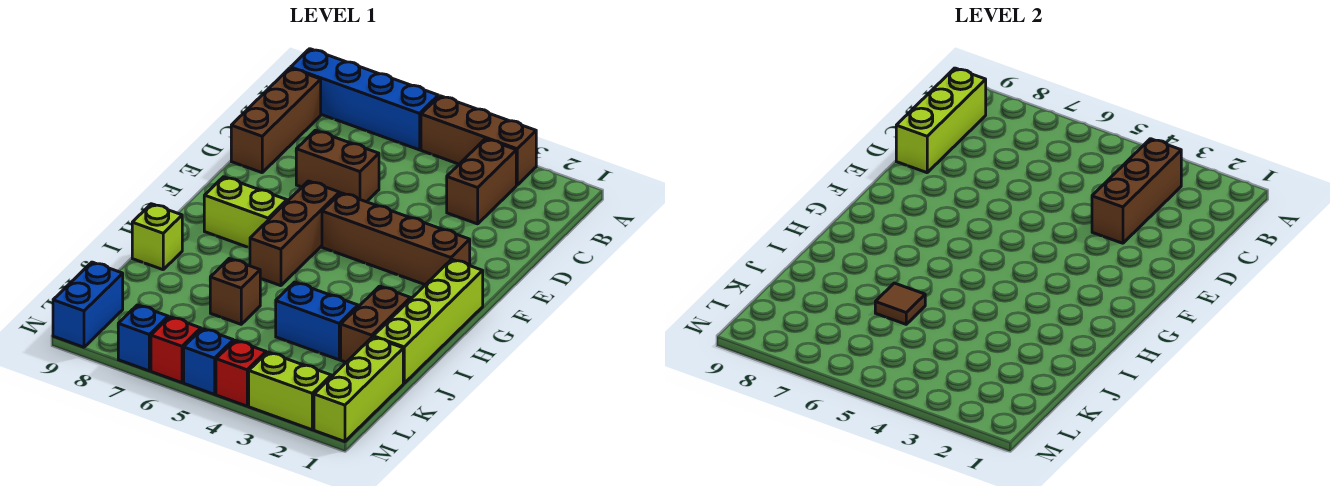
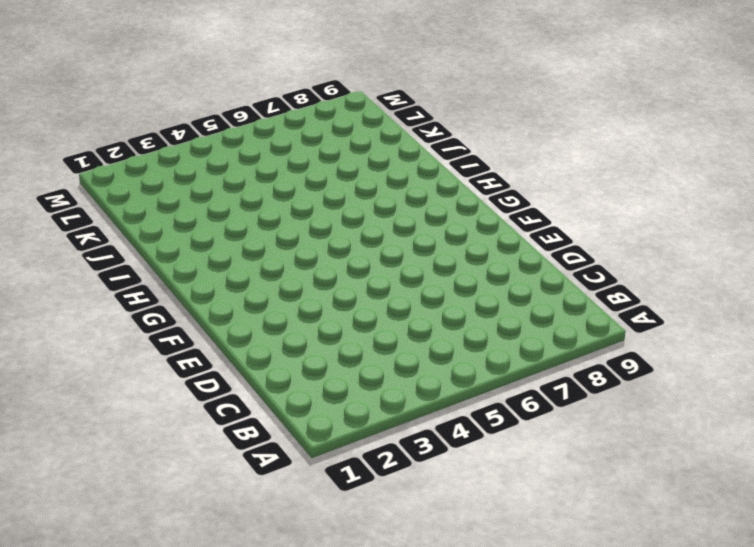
none -> brown brick A3:A5 level 1
none -> blue brick A6:A9 level 1
none -> brown brick B3:C3 level 1

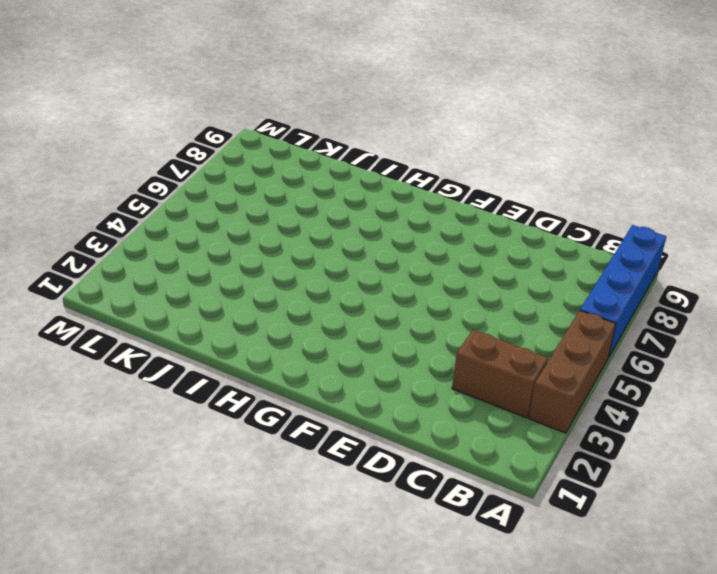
none -> brown brick B9:D9 level 1
none -> brown brick D6:D7 level 1
none -> brown brick F2:F5 level 1

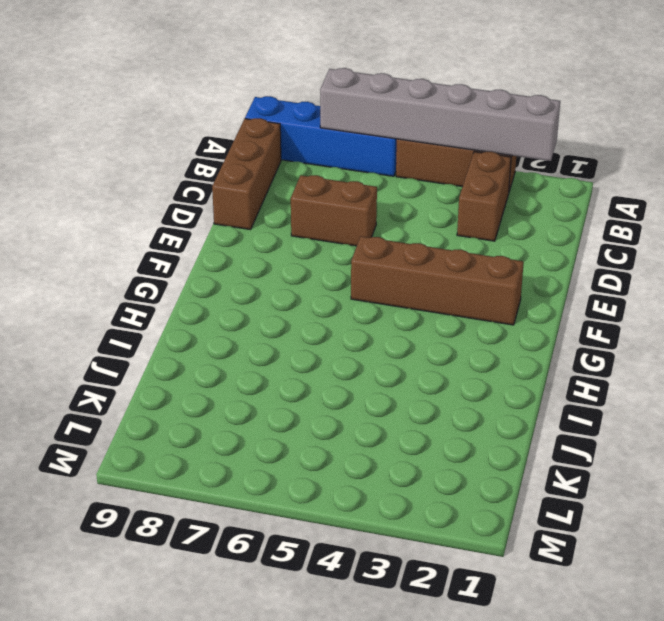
grey brick A2:A7 level 2 -> none
none -> brown brick F6:H6 level 1
none -> lime brick G1:J1 level 1
none -> lime brick G7:G8 level 1

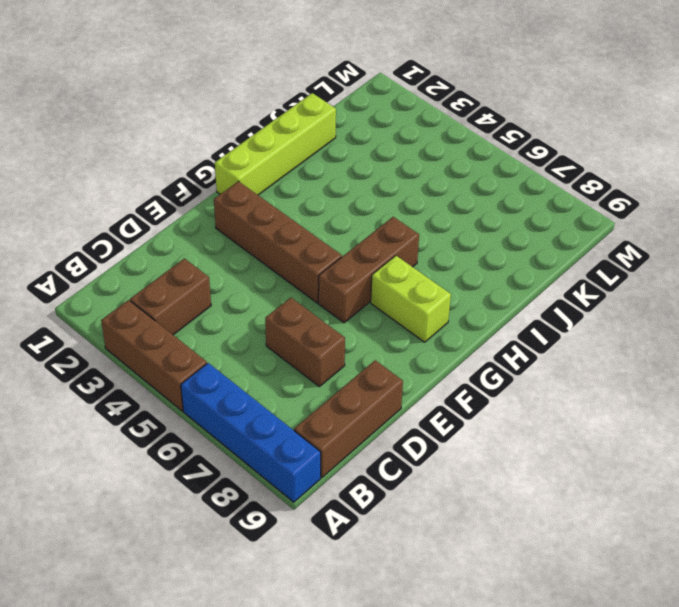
none -> brown brick I2:J2 level 1
none -> lime brick I9 level 1
none -> blue brick J3:J4 level 1

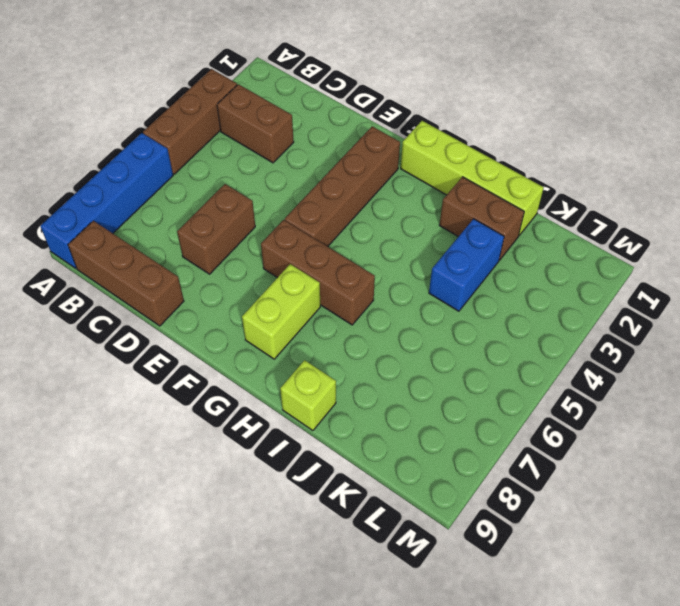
none -> brown brick J6 level 1
none -> lime brick K1:M1 level 1
none -> blue brick L9:M9 level 1

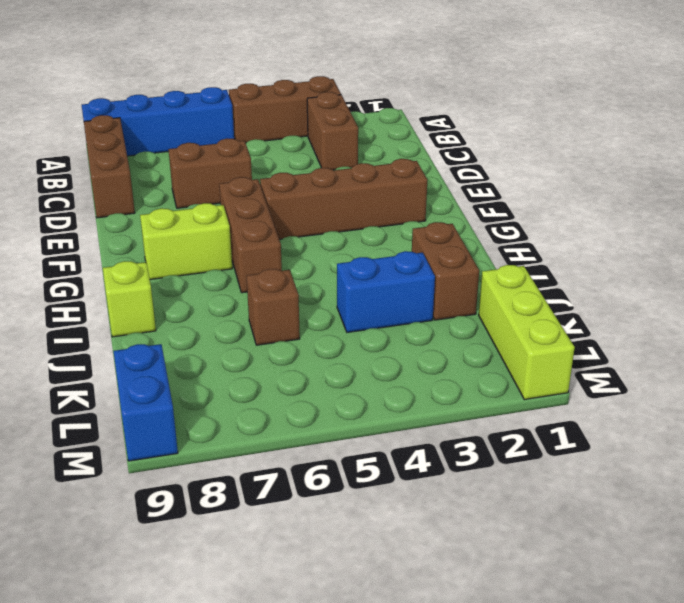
none -> lime brick G1:J1 level 1
none -> lime brick M2:M3 level 1
none -> red brick M4 level 1

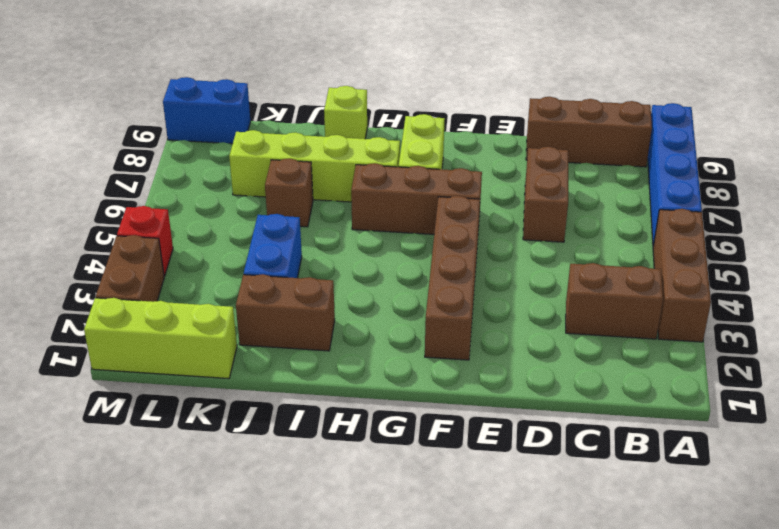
lime brick H7:K7 level 1 -> lime brick G1:J1 level 1
brown brick M2:M3 level 1 -> lime brick M2:M3 level 1
none -> blue brick M5 level 1
none -> red brick M6 level 1
none -> blue brick M7 level 1

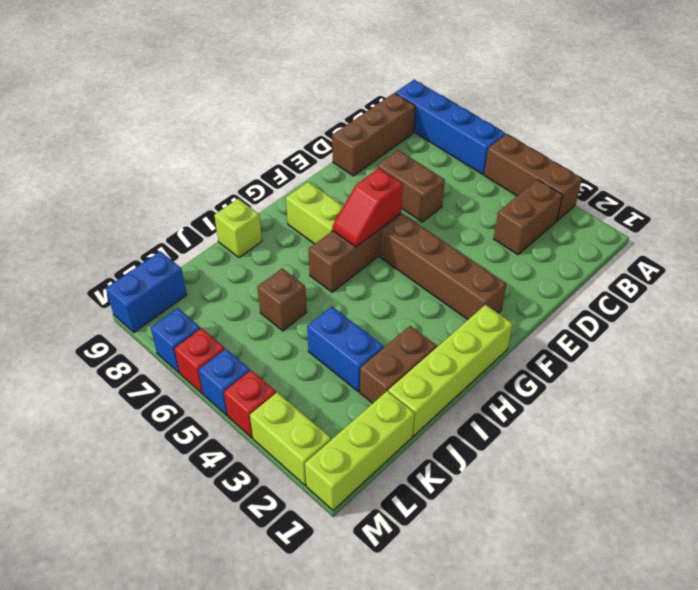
red slope F6:G6 level 2 top F -> none
none -> brown brick B3:D3 level 2
none -> lime brick B9:D9 level 2
none -> brown tile J6 level 2

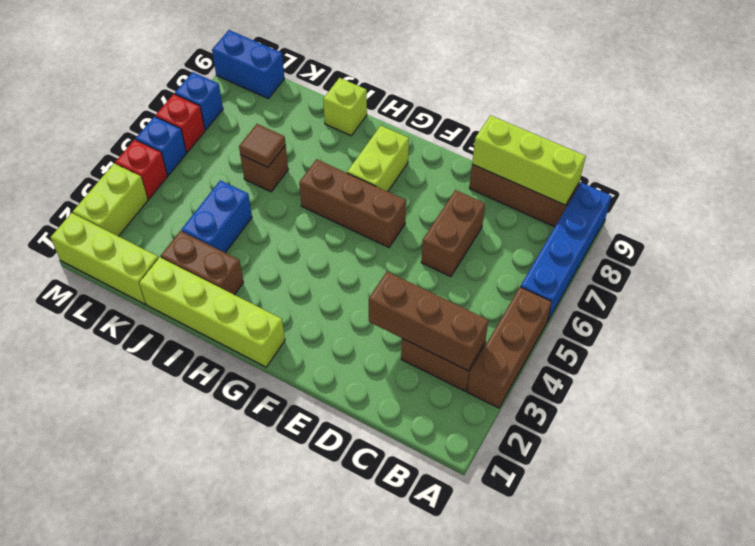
none -> brown brick F2:F5 level 1

